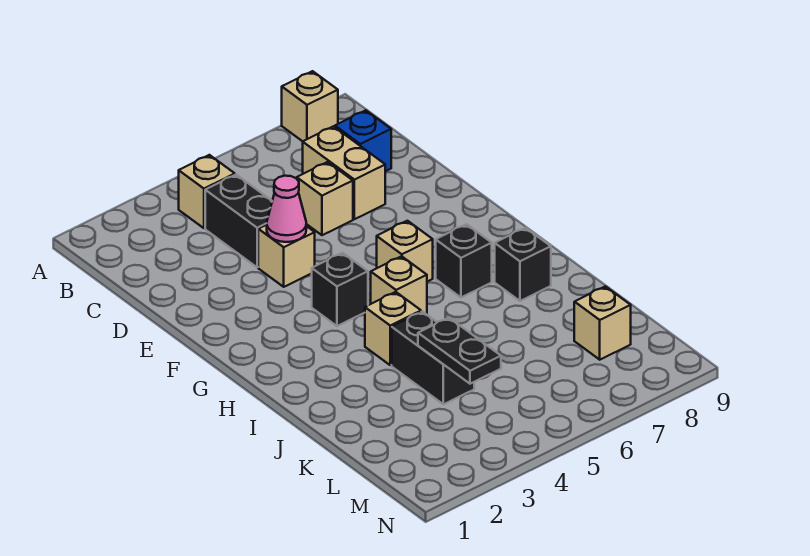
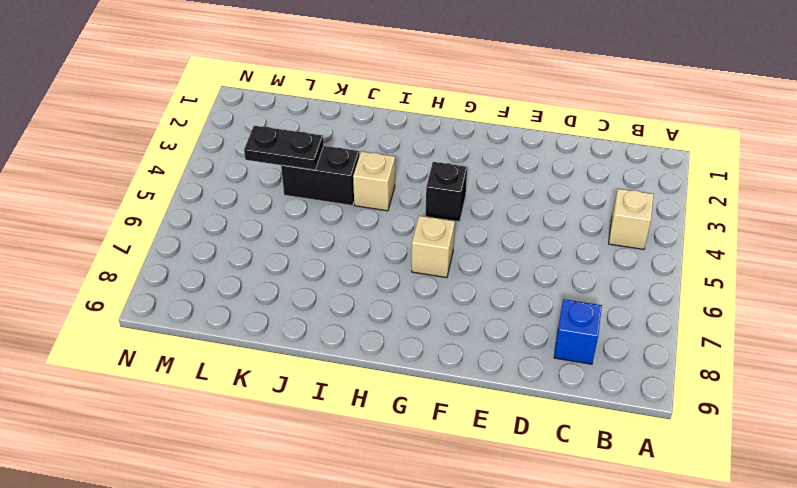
none -> tan brick A8 level 1
none -> black brick C4:D4 level 1
none -> tan brick C7:D7 level 1

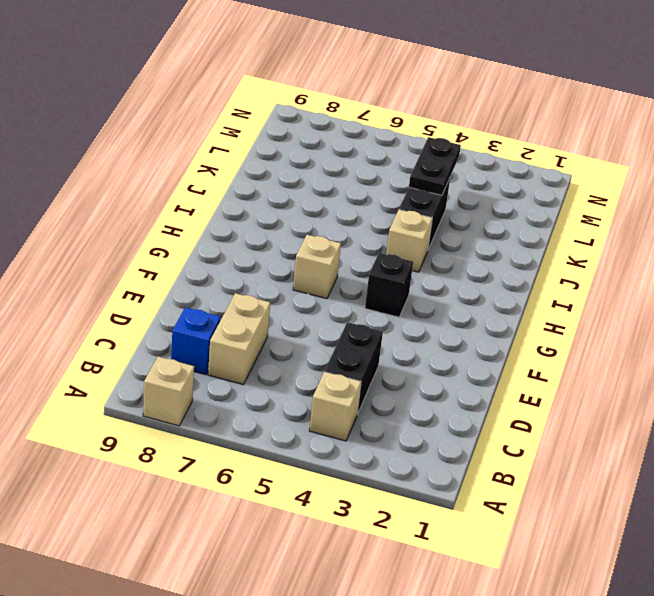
none -> tan brick D6 level 1
none -> tan brick E4 level 1
none -> tan brick H5 level 1

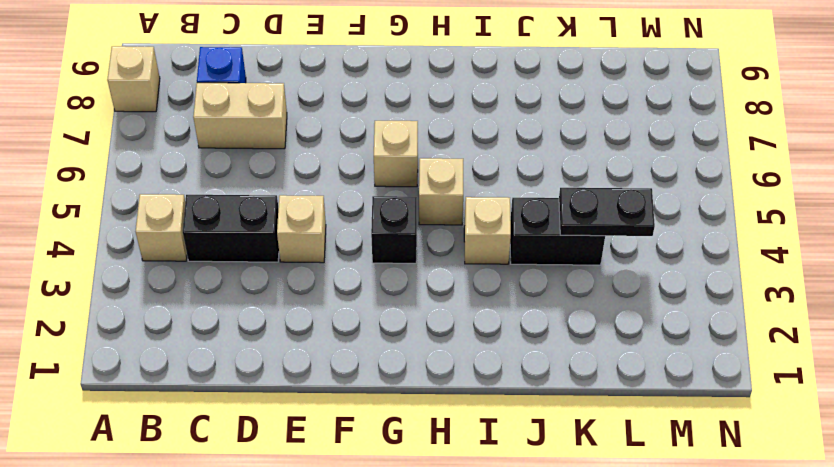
none -> tan brick D6 level 1
none -> black brick H7 level 1
none -> black brick I8 level 1

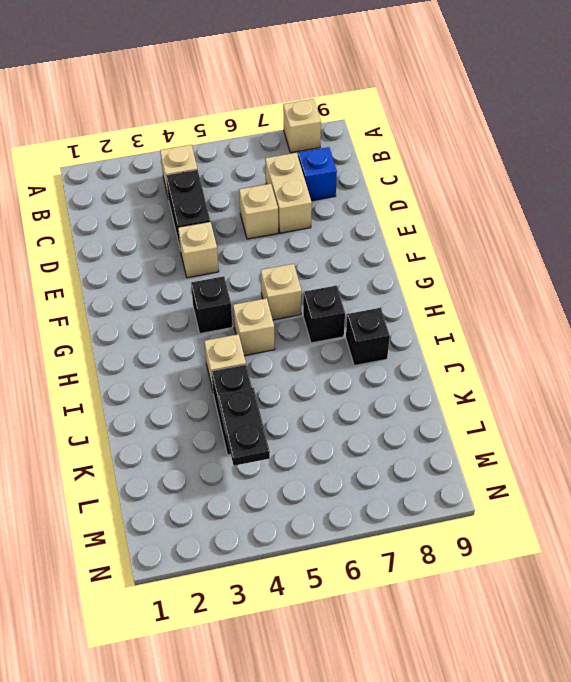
none -> tan brick L8 level 1
none -> pink cone E4 level 2

